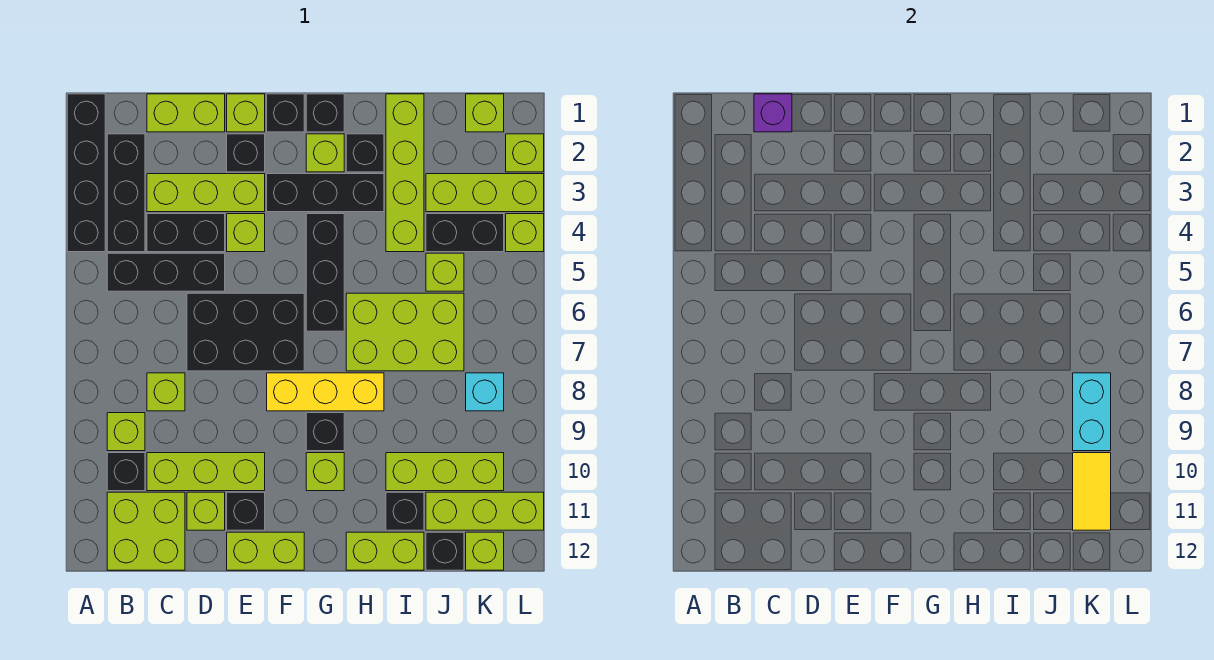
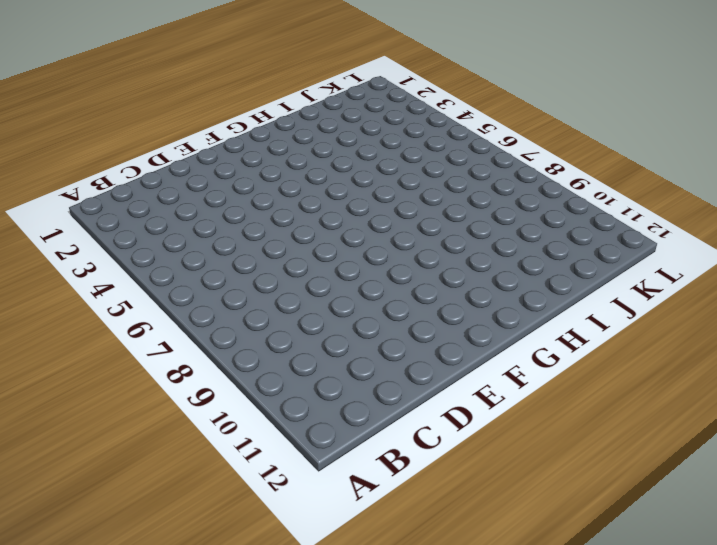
none -> black brick A1:A4 level 1
none -> black brick B2:B4 level 1
none -> black brick B5:D5 level 1
none -> lime brick B9 level 1

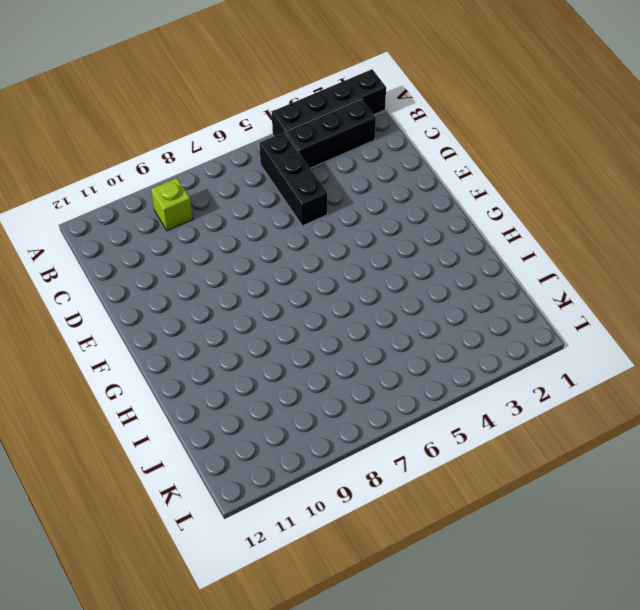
none -> black brick B10 level 1
none -> lime brick B11:C12 level 1
none -> lime brick C1:D1 level 1
none -> lime brick C3:E3 level 1

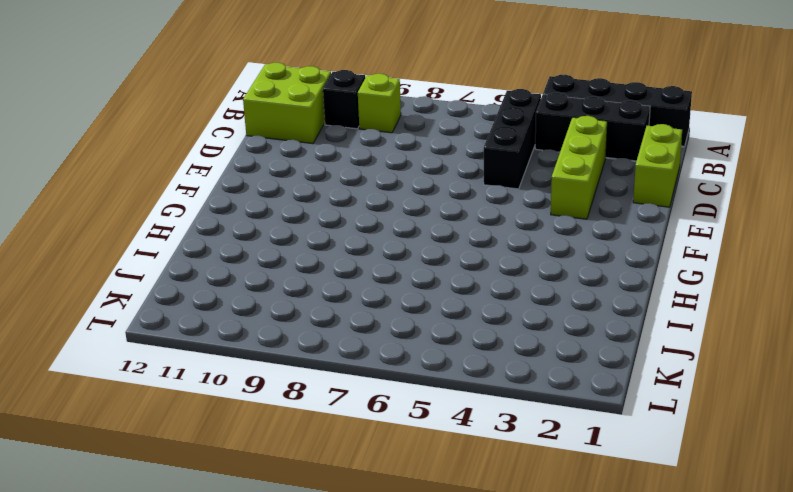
none -> black brick C4:D4 level 1
none -> lime brick C8 level 1
none -> lime brick C10:E10 level 1
none -> black brick D6:F7 level 1

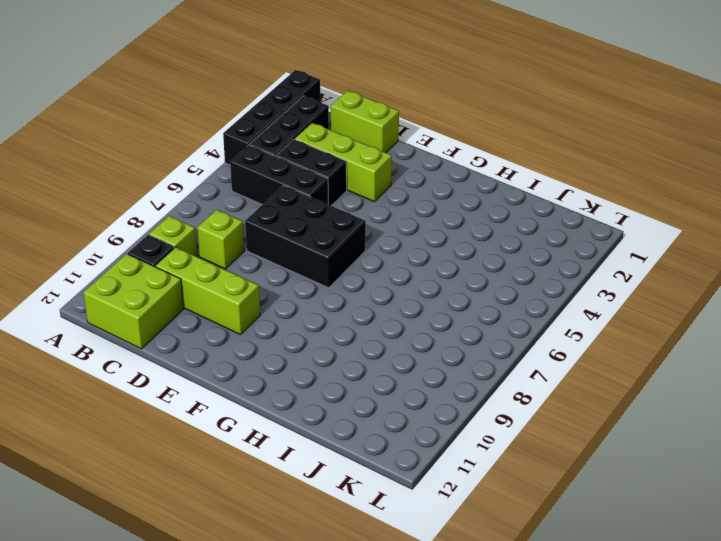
none -> lime brick D11 level 1
none -> lime brick E1 level 1
none -> black brick E2 level 1
none -> lime brick E4 level 1

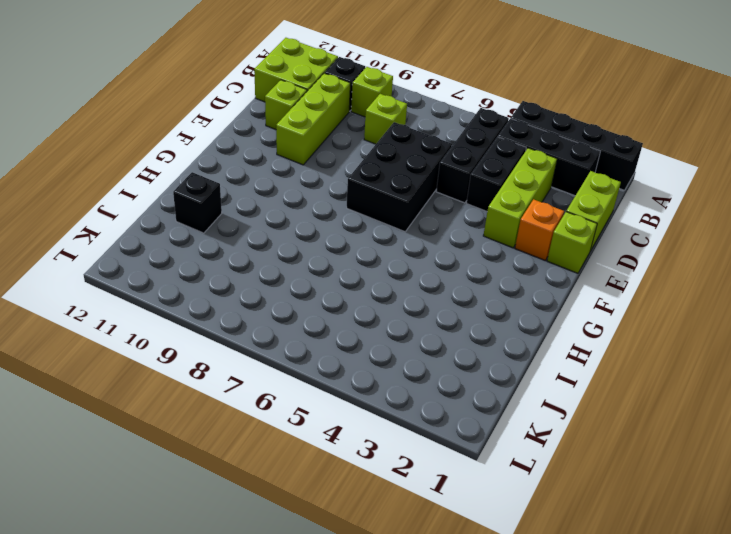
orange brick E2 level 1 -> black brick E2 level 1
none -> lime brick E4 level 1
none -> black brick E11 level 1
none -> lime brick E12:F12 level 1
none -> black brick F1 level 1

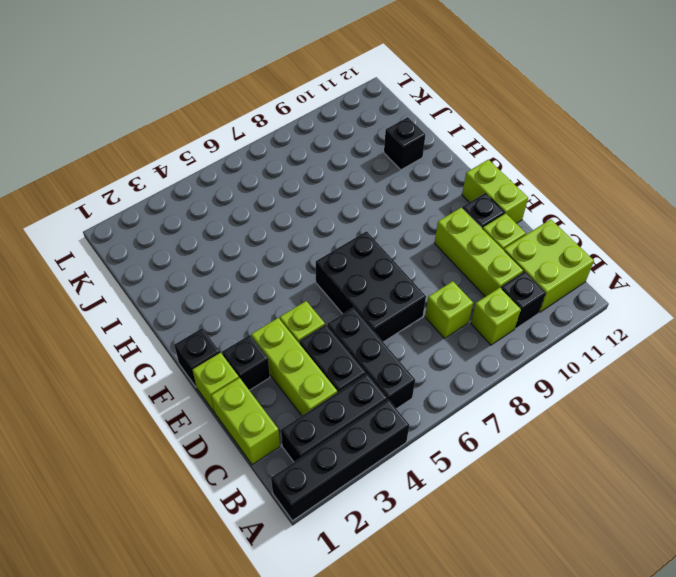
none -> black brick F3:H3 level 1
none -> yellow brick F8:H8 level 1
none -> black brick G1 level 1
none -> lime brick G2 level 1

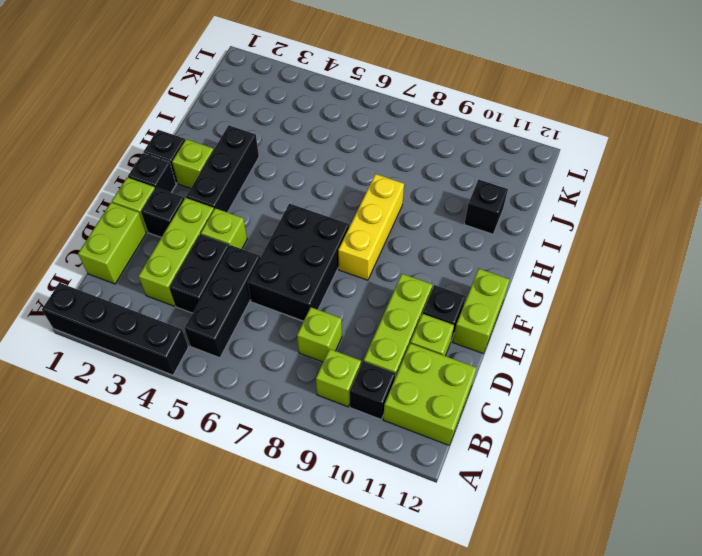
none -> black brick B2:B4 level 1
none -> black brick G4:G6 level 1
none -> black brick G9 level 1
none -> lime brick G10 level 1

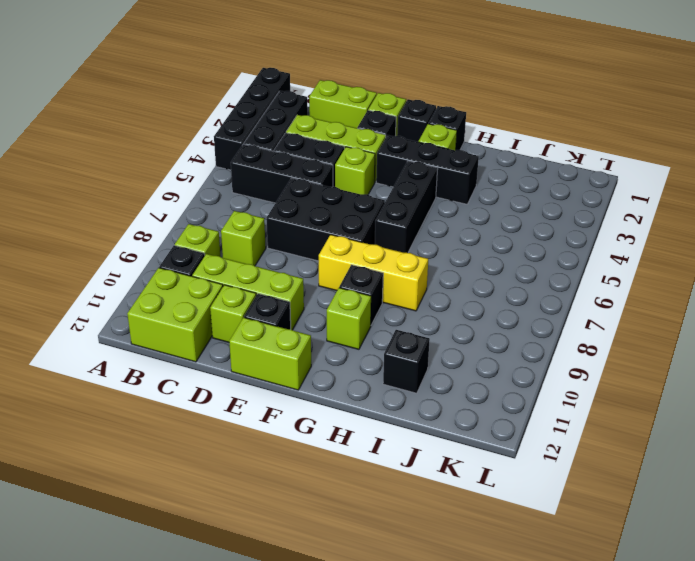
none -> black brick H2 level 1
none -> lime brick H6:J7 level 1
none -> lime brick H12:I12 level 1
none -> lime brick I1:I4 level 1

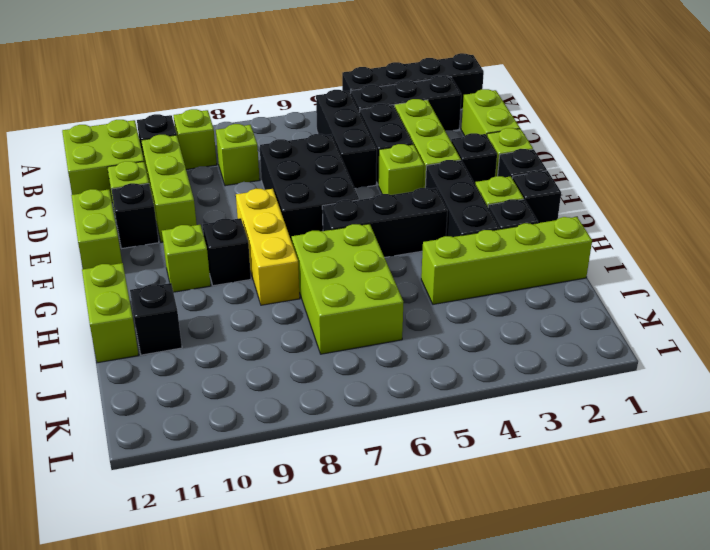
none -> lime brick I10:K10 level 1
none -> lime brick J3:L3 level 1
none -> black brick J4:K4 level 1
none -> lime brick J5 level 1

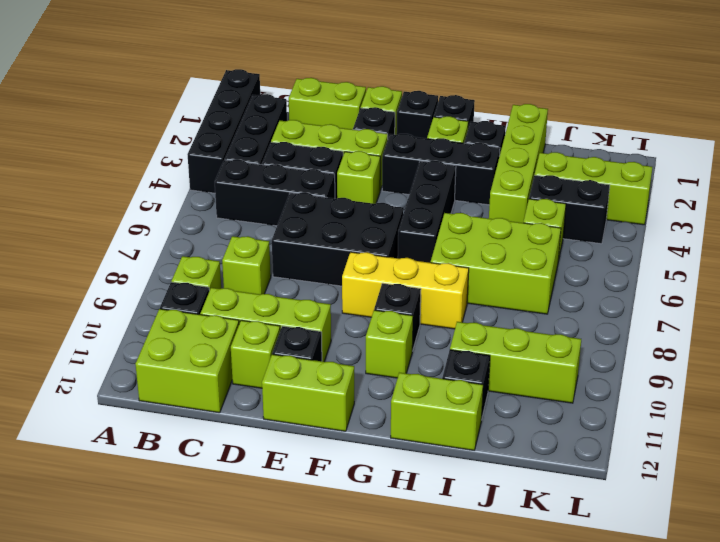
none -> lime brick J11:L11 level 1
none -> black brick J12 level 1
none -> lime brick K1 level 1
none -> cyan brick K8 level 1

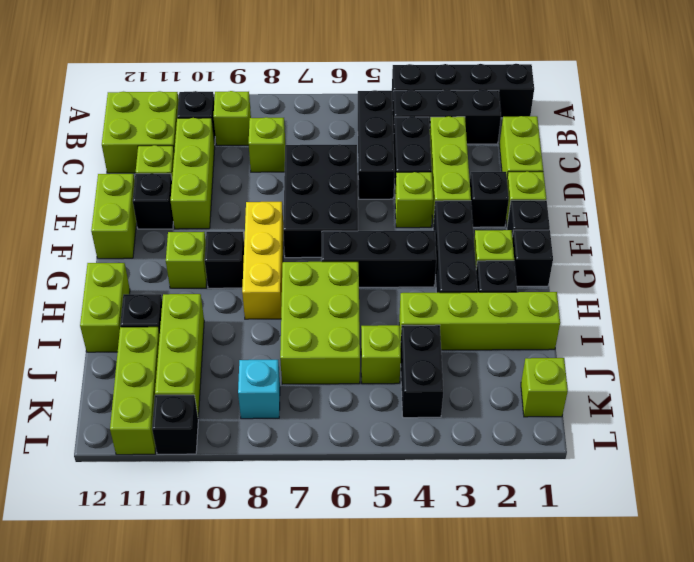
black brick L10 level 1 -> black brick J12 level 1
none -> lime brick J3:L3 level 1
none -> lime brick K12 level 1
none -> lime brick L2 level 1
none -> lime brick L4 level 1

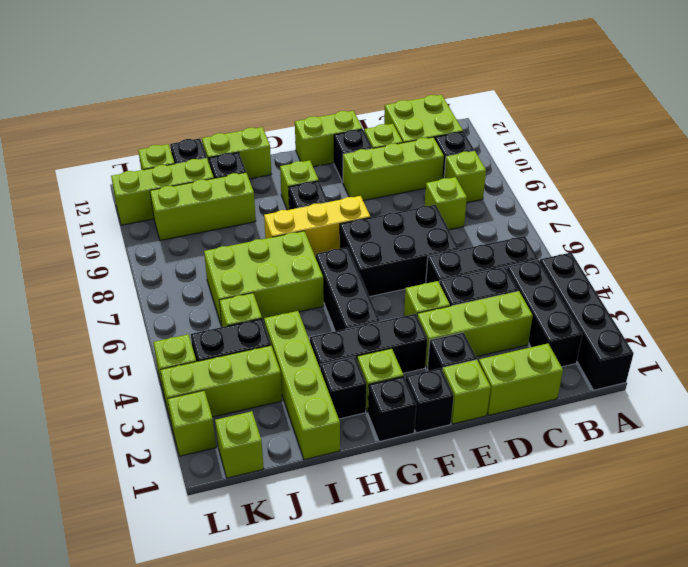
none -> cyan brick K8 level 1
none -> purple brick C1 level 2
none -> cyan brick K8:K9 level 2
none -> yellow tile K10:K11 level 2

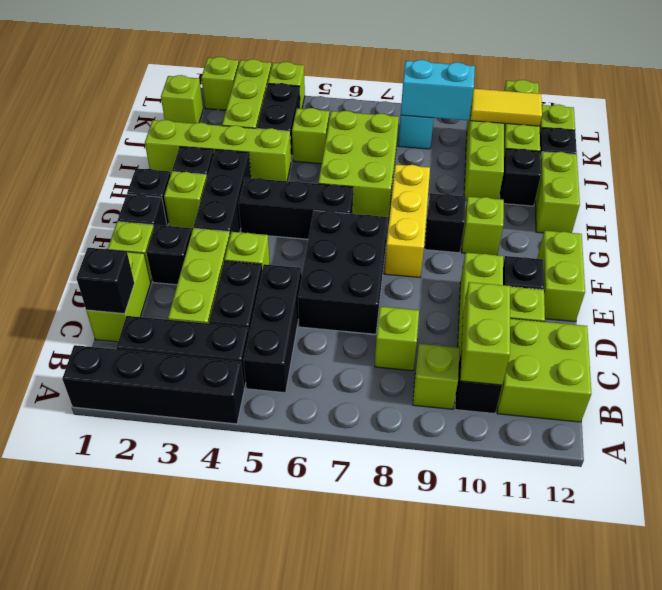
lime brick B10:C10 level 2 -> none
black brick C1 level 2 -> purple brick C1 level 2

